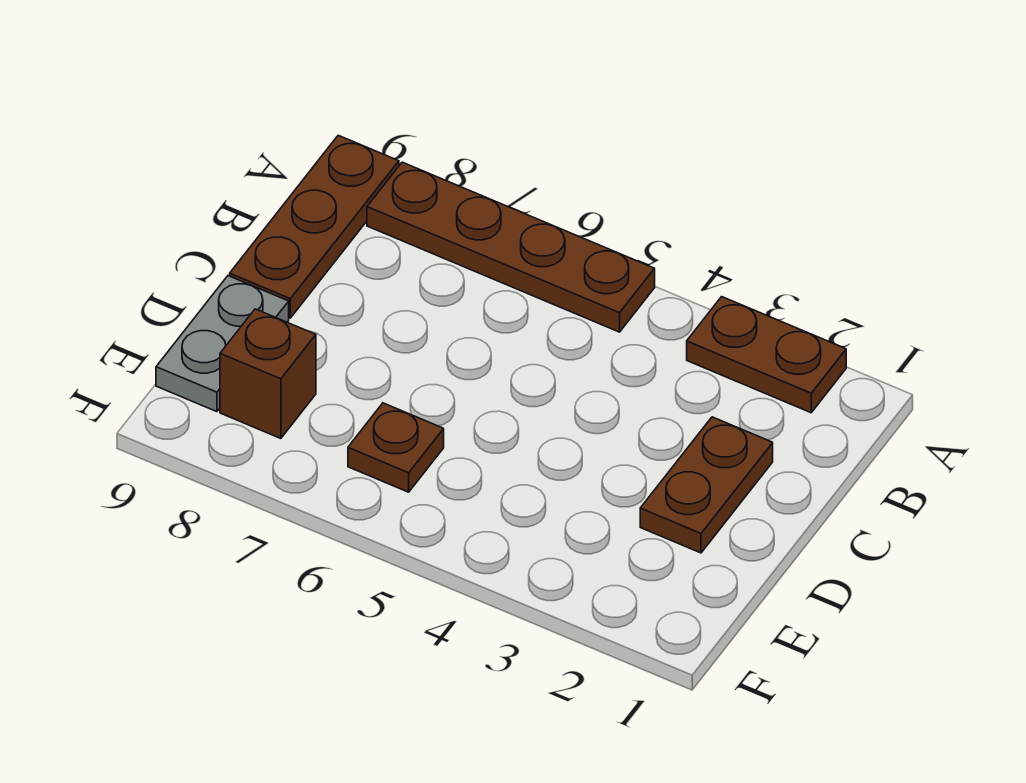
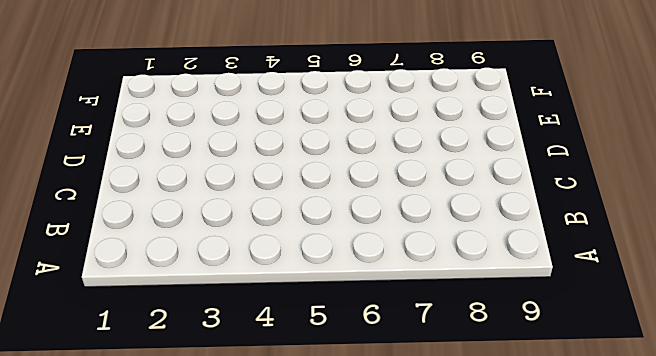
none -> brown plate A2:A3 level 1
none -> brown plate A5:A8 level 1

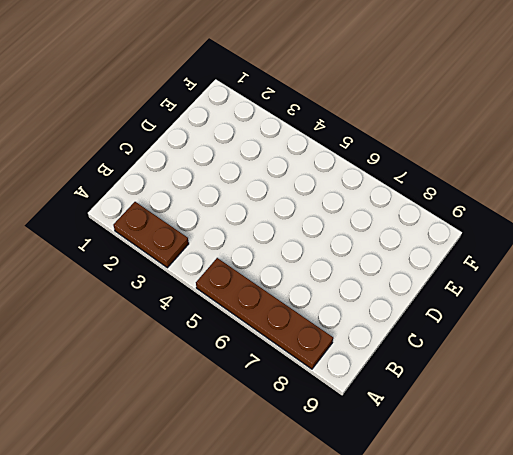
none -> brown plate A9:C9 level 1
none -> brown plate C2:D2 level 1

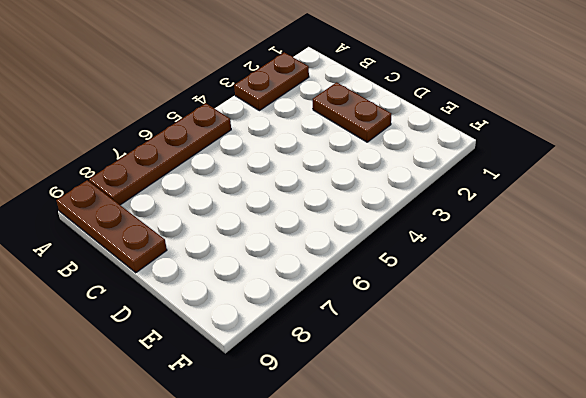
none -> grey plate D9:E9 level 1
none -> brown plate E6 level 1

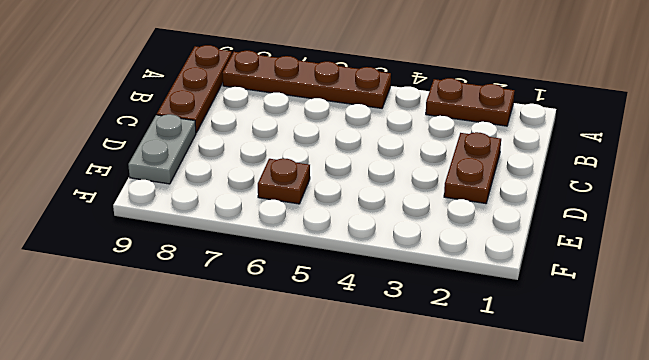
none -> brown brick E8 level 1

